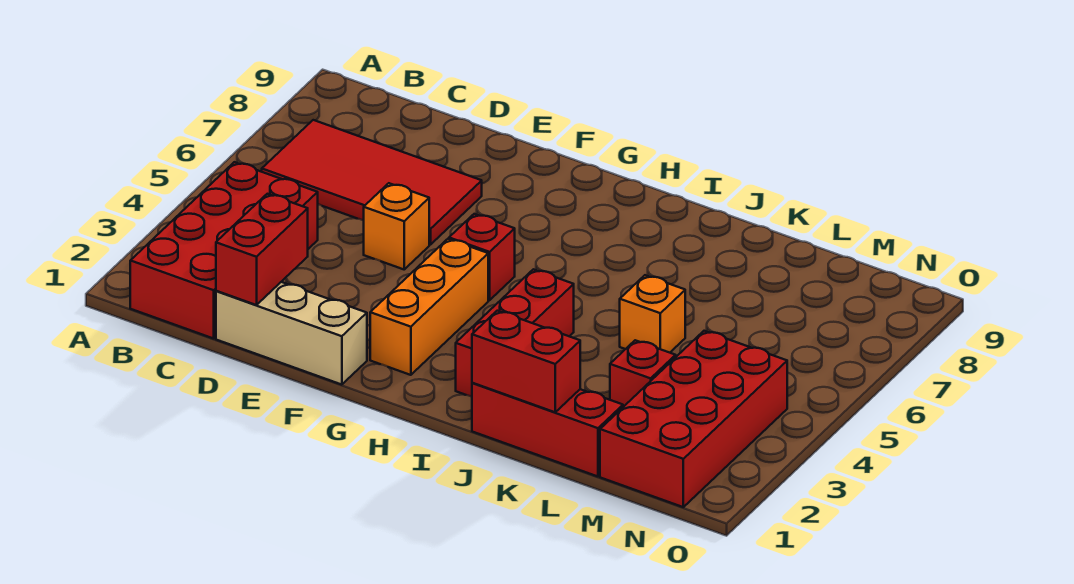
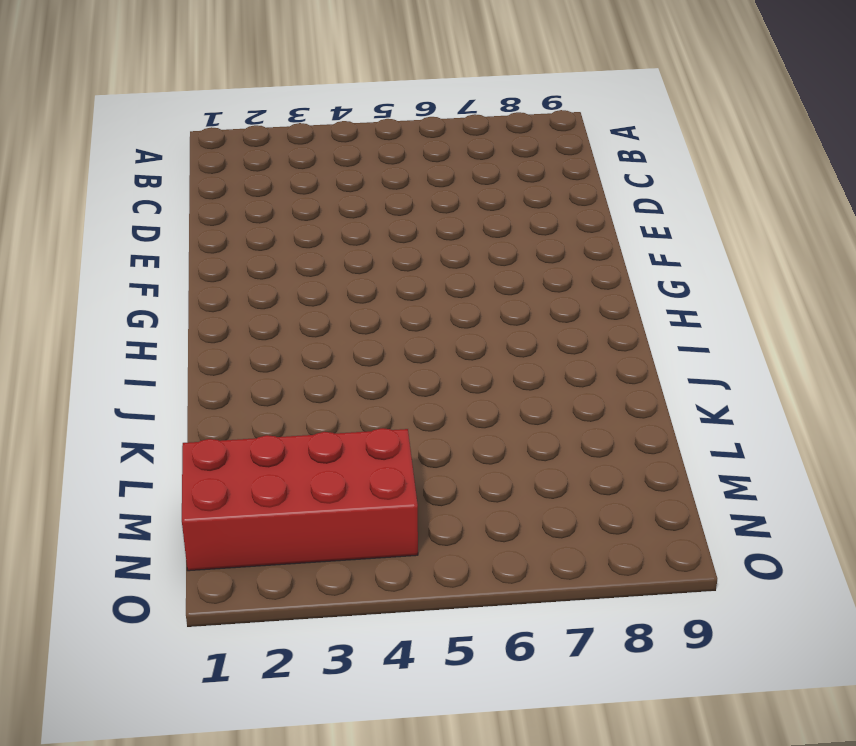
none -> red brick B1:C4 level 1
none -> red tile B6:E7 level 1
none -> tan brick D1:F1 level 1

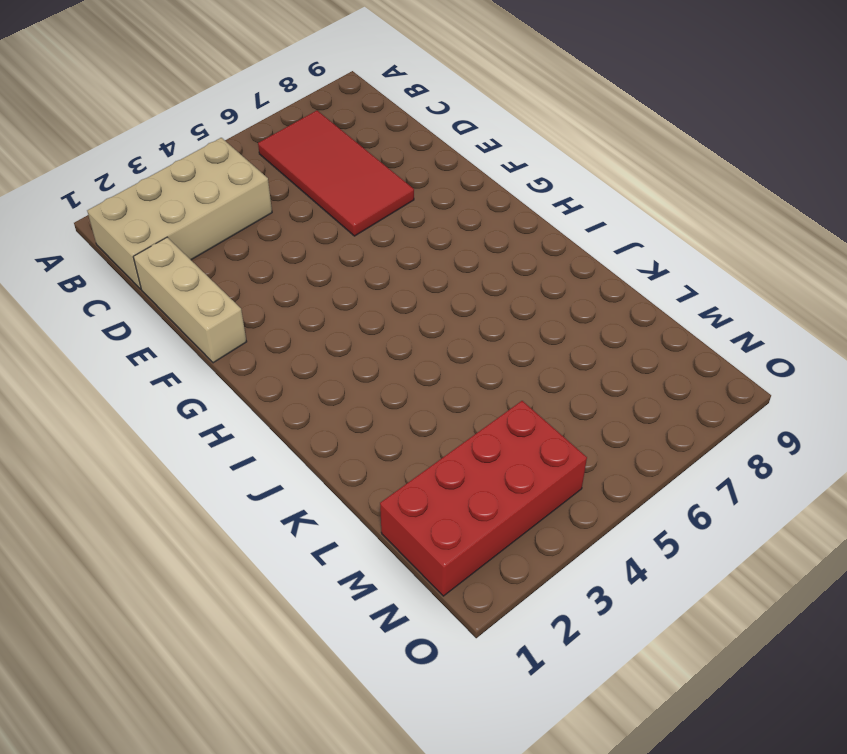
tan brick B1:C4 level 1 -> red brick B1:C4 level 1
none -> orange brick E5 level 1
none -> orange brick G2:G4 level 1
none -> red brick G5 level 1

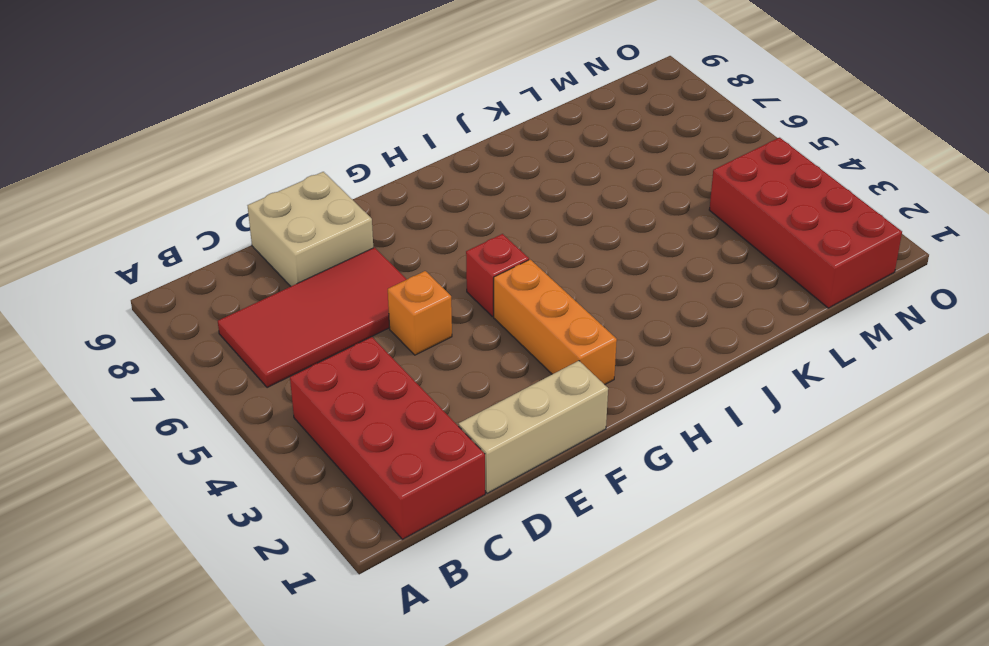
tan brick D8:E9 level 1 -> none
none -> red brick I2:I4 level 1
none -> red brick J1:L1 level 1
none -> orange brick K5 level 1

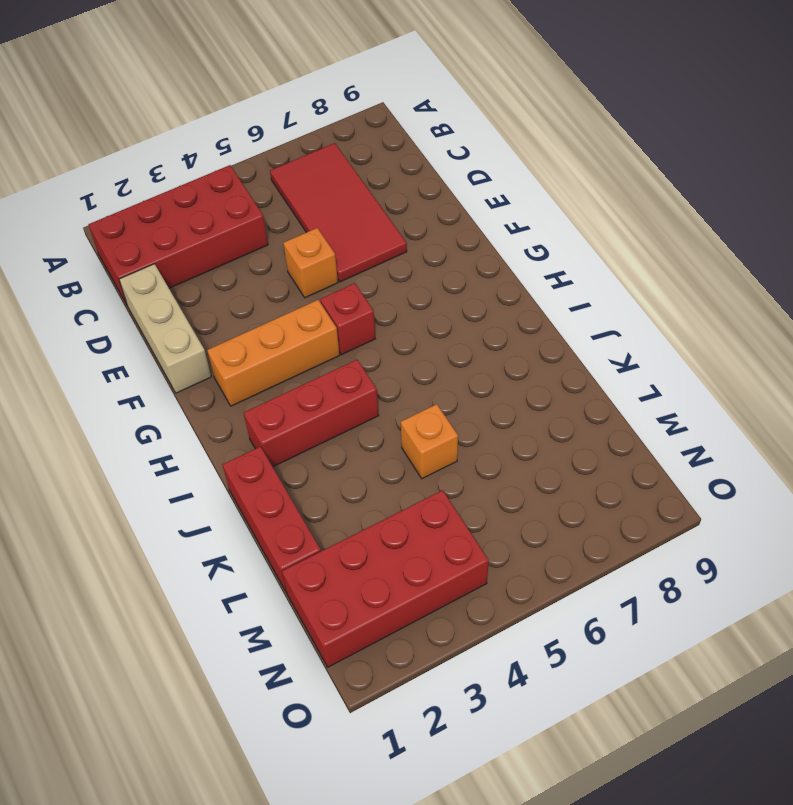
none -> red brick L3 level 1
none -> red brick D1:D2 level 2
none -> red brick J1:K1 level 2

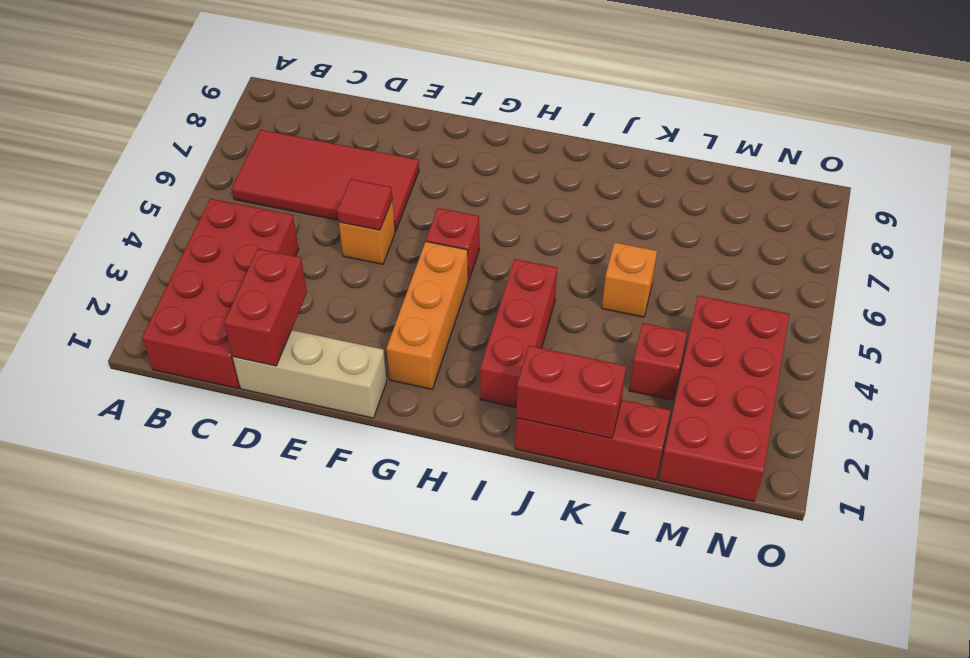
red tile E5 level 2 -> none

